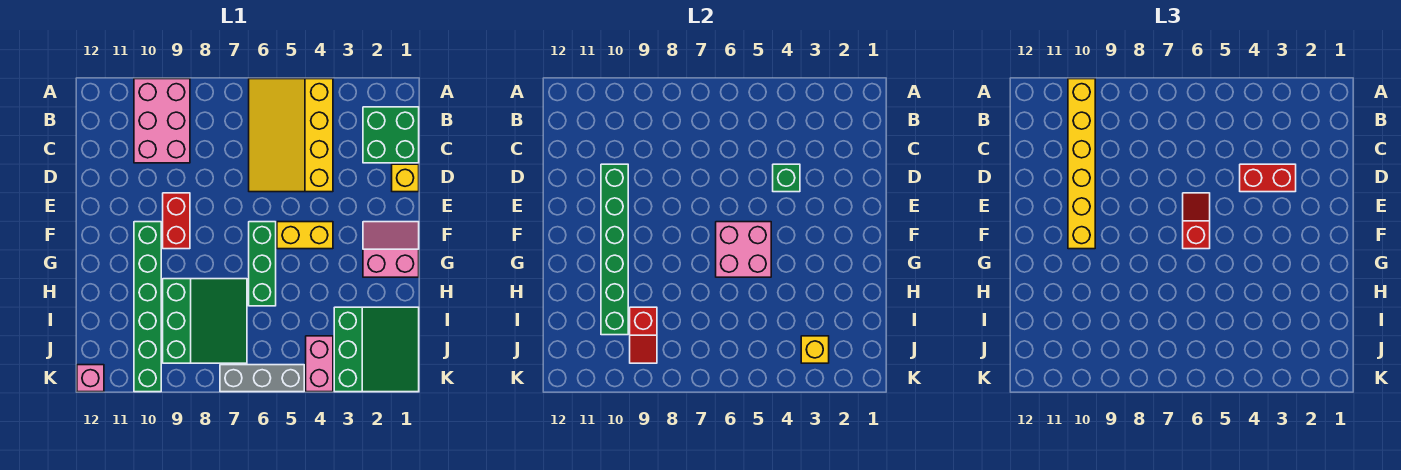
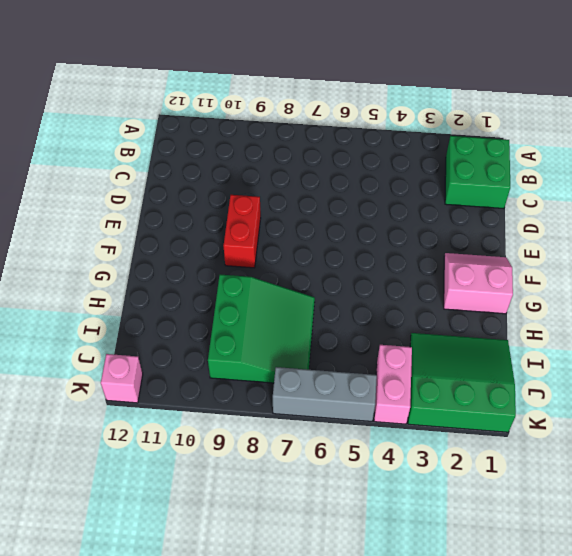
green slope I1:K3 level 1 top K -> green slope I1:K3 level 1 top 3
none -> yellow slope A4:D6 level 1 top 4
none -> pink brick A9:C10 level 1
none -> yellow brick D1 level 1

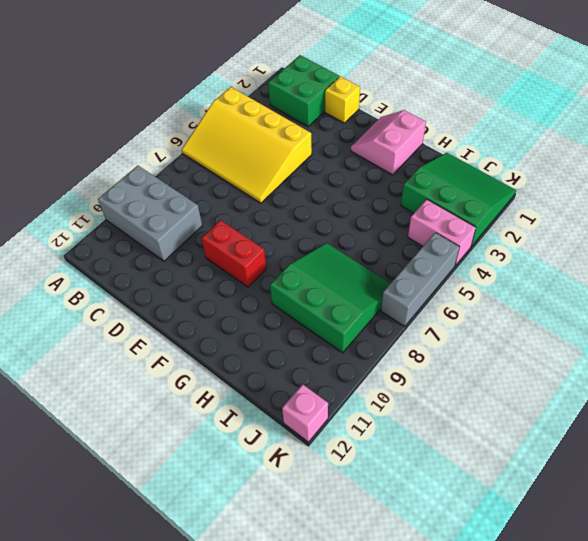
grey brick A9:C10 level 1 -> pink brick A9:C10 level 1
none -> yellow brick F4:F5 level 1
none -> green brick F6:H6 level 1
none -> green brick F10:K10 level 1

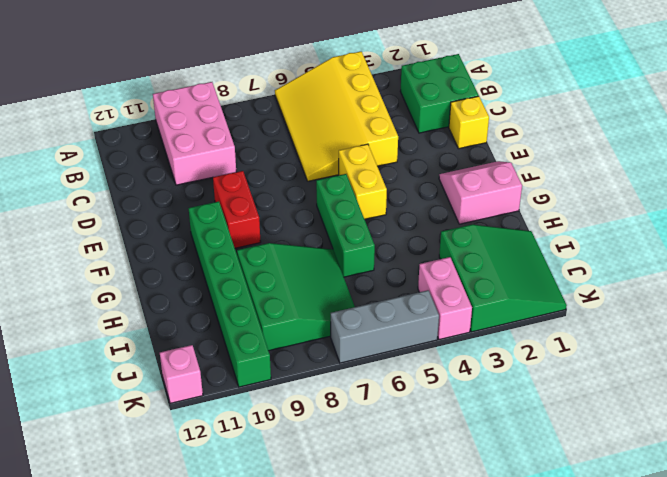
yellow brick E5:F5 level 1 -> yellow brick F4:F5 level 1
none -> green brick D4 level 2
none -> green brick D10:I10 level 2
none -> pink brick F5:G6 level 2

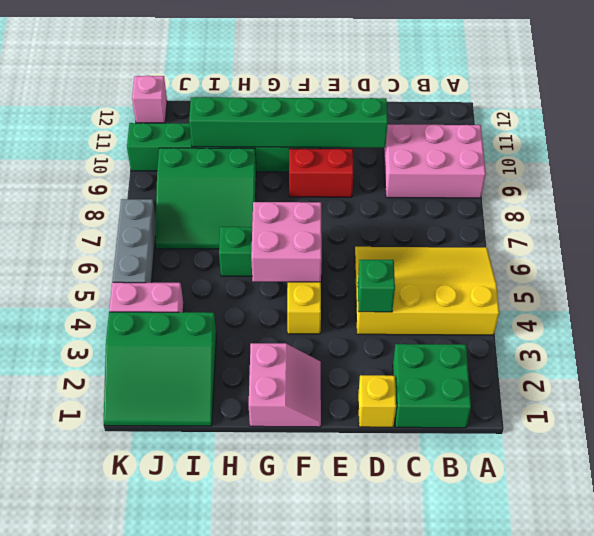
none -> red slope I9:J9 level 2 top I
none -> yellow brick J3 level 2
none -> yellow brick A10:F10 level 3

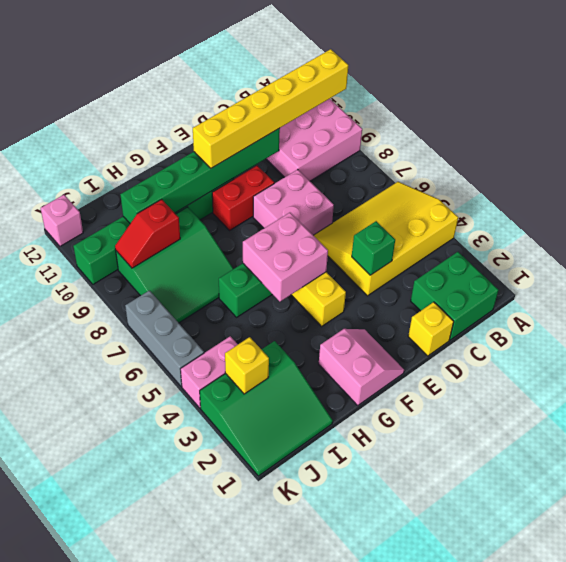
pink brick D7:E8 level 1 -> none
none -> red brick D3:D4 level 3
none -> red slope E6:F6 level 3 top F

